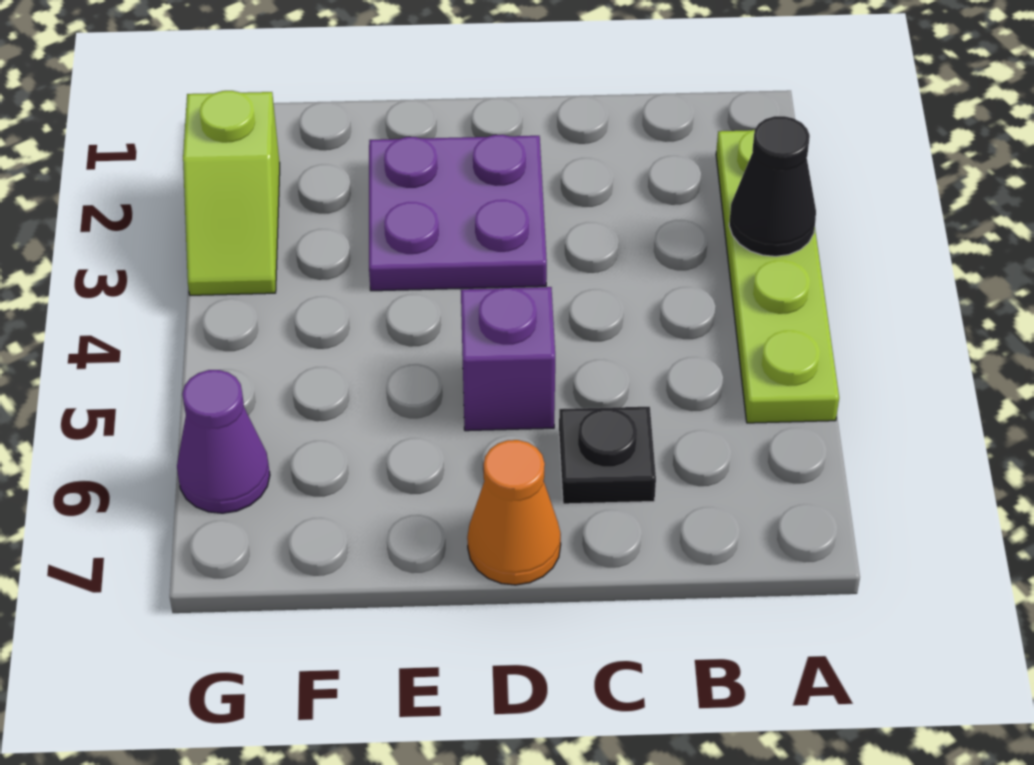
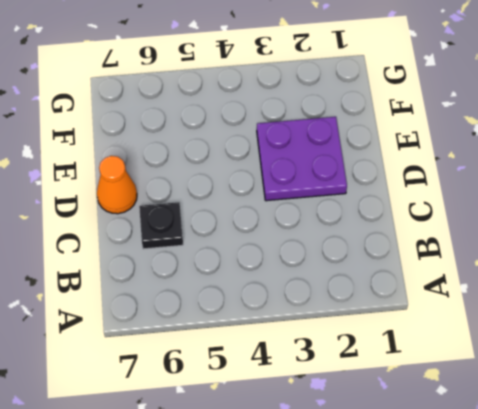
none -> lime plate A2:A5 level 1
none -> purple brick D5 level 1

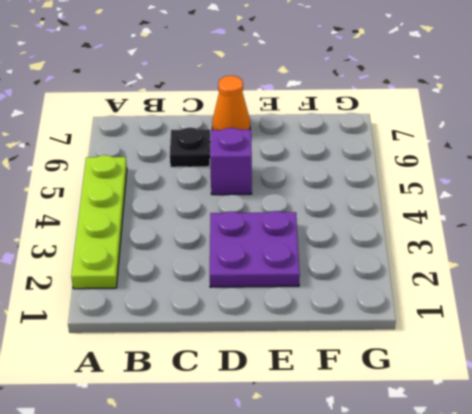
none -> lime slope G2:G3 level 1 top 2
none -> purple cone G6 level 1

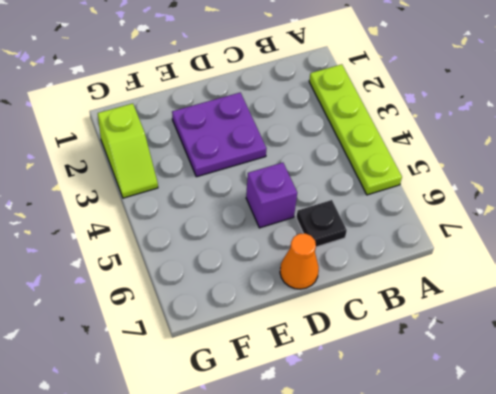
none -> purple cone G6 level 1
none -> black cone A3 level 2

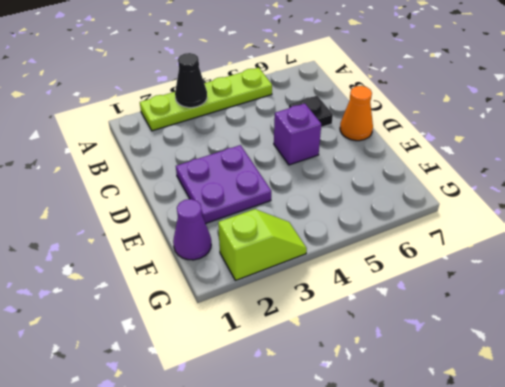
purple cone F1 level 1 -> purple cone G6 level 1

